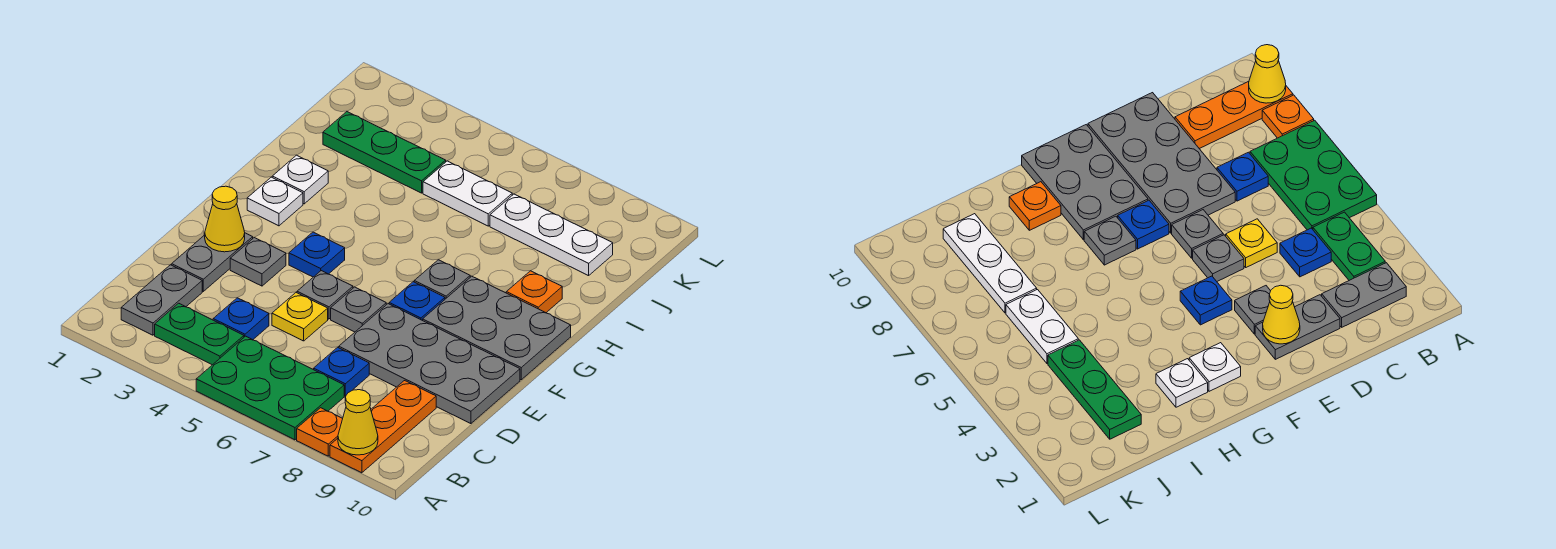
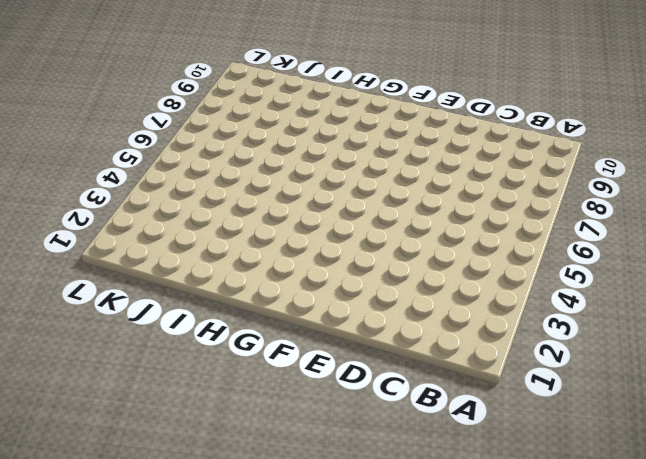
none -> green plate A5:B7 level 1
none -> orange plate A8 level 1
none -> orange plate A9:C9 level 1

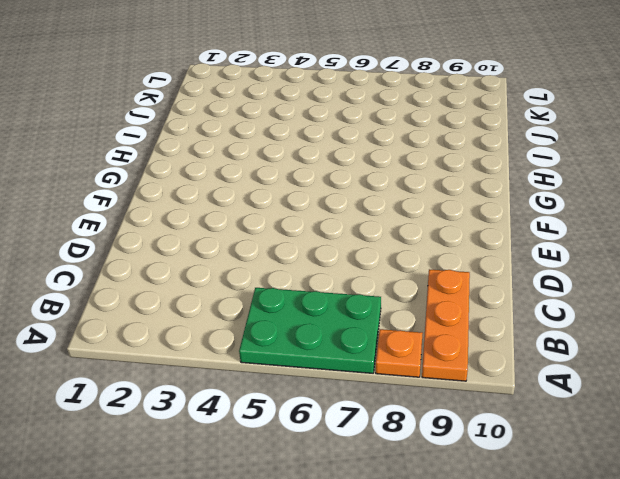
none -> grey plate B2:C2 level 1
none -> green plate B3:B4 level 1
none -> blue plate C4 level 1

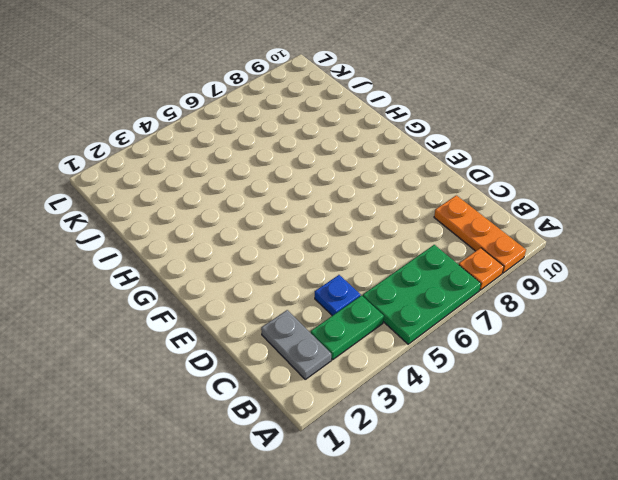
none -> blue plate C7 level 1
none -> grey plate D2:E2 level 1
none -> yellow plate D5 level 1

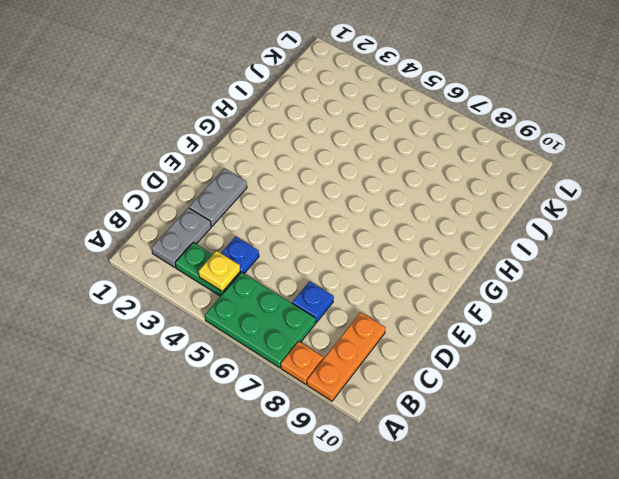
yellow plate B4 level 2 -> yellow plate D5 level 1
none -> grey plate D7:E10 level 1
none -> grey plate E3 level 1
none -> grey plate E5 level 1

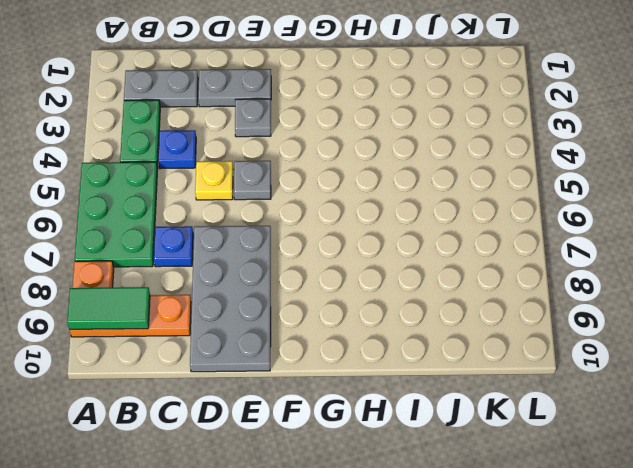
green tile A9:B9 level 2 -> yellow cone A9 level 2
none -> grey plate E6 level 1
none -> blue plate F4 level 1
none -> blue plate F7 level 1

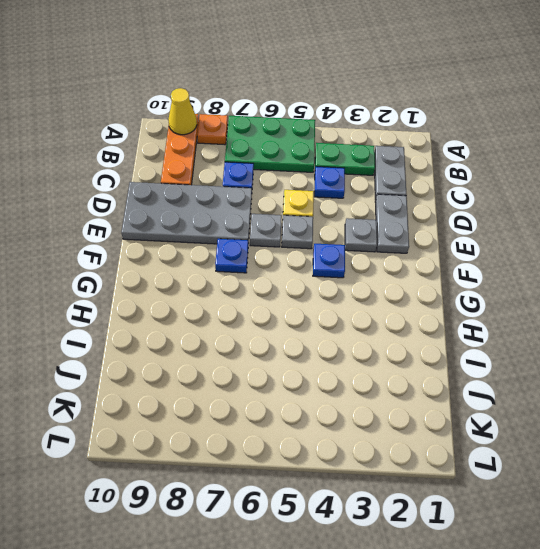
none -> grey plate F8:G10 level 1
none -> white plate G2 level 1
none -> grey plate G7 level 1

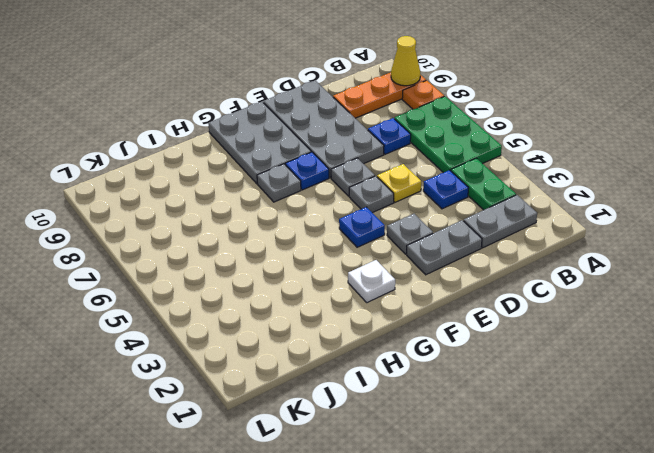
none -> white plate H2 level 1
none -> orange plate H9 level 1
none -> green plate J2:J4 level 1

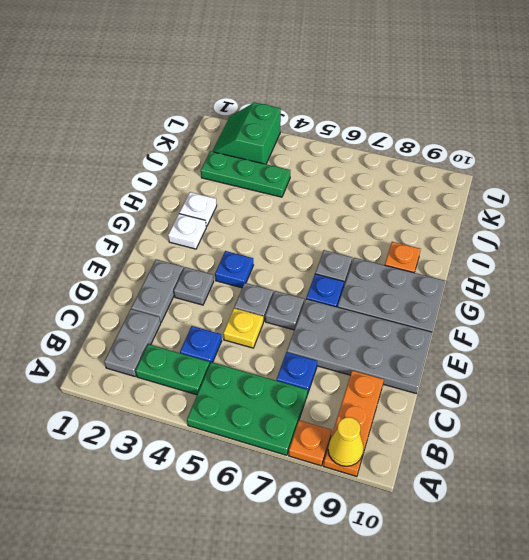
green slope K2:L3 level 1 top 3 -> none
none -> white plate J5:J6 level 1
none -> white plate J7:J9 level 1
none -> yellow cone E2 level 2

